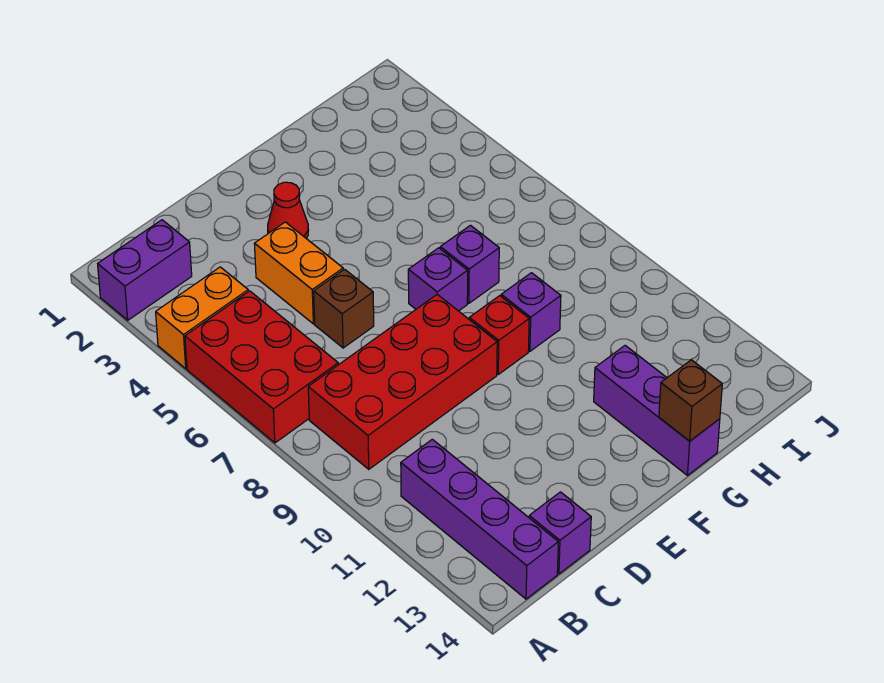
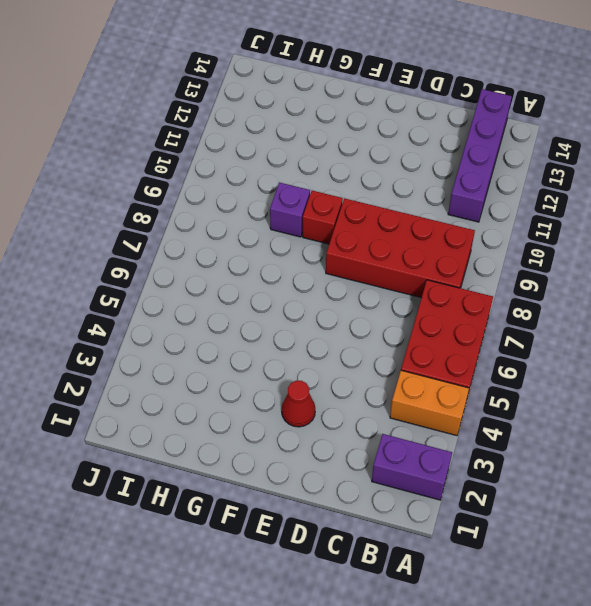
none -> purple brick C14 level 1
none -> orange brick D4:D5 level 1
none -> brown brick D6 level 1

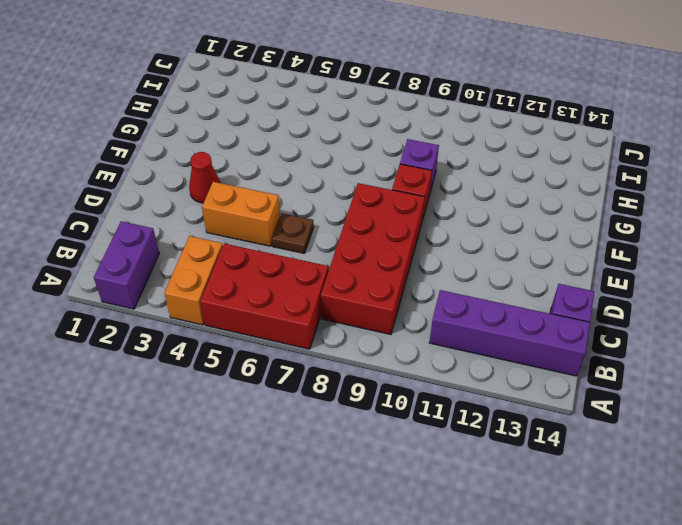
brown plate D6 level 1 -> brown brick D6 level 1
none -> purple brick F7 level 1
none -> purple brick G7 level 1
none -> purple brick G12:G14 level 1

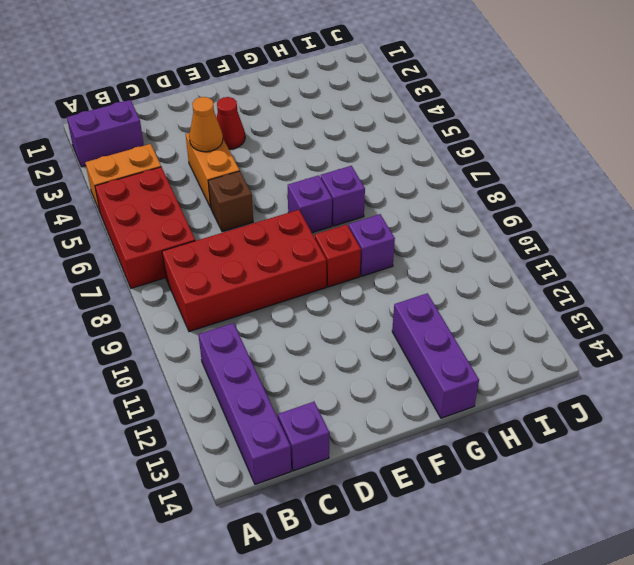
orange cone D4 level 2 -> none
none -> brown brick G14 level 2

